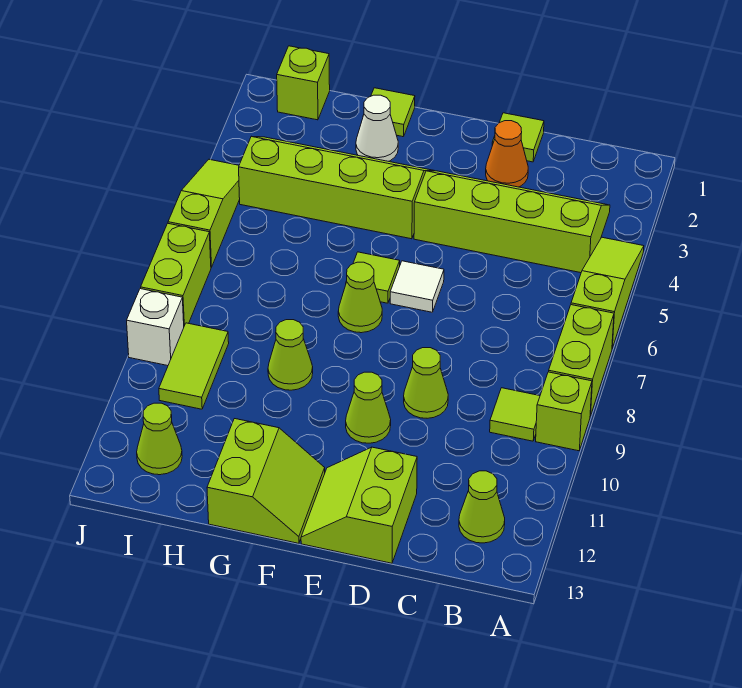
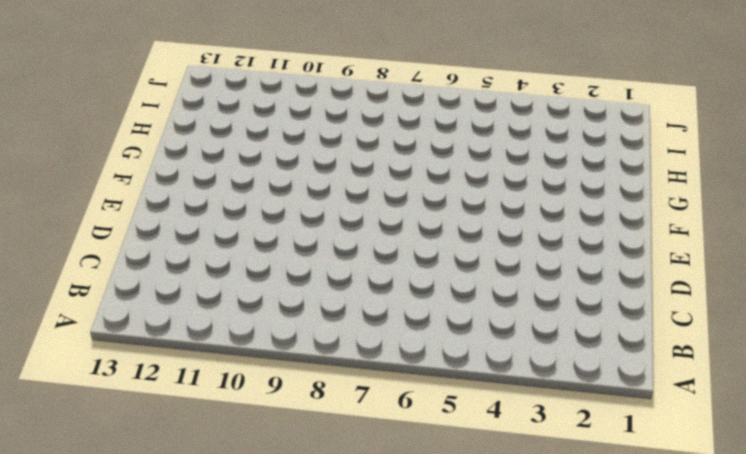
none -> lime slope A4:A6 level 1 top 6
none -> lime brick A7:A8 level 1
none -> lime brick A9 level 1

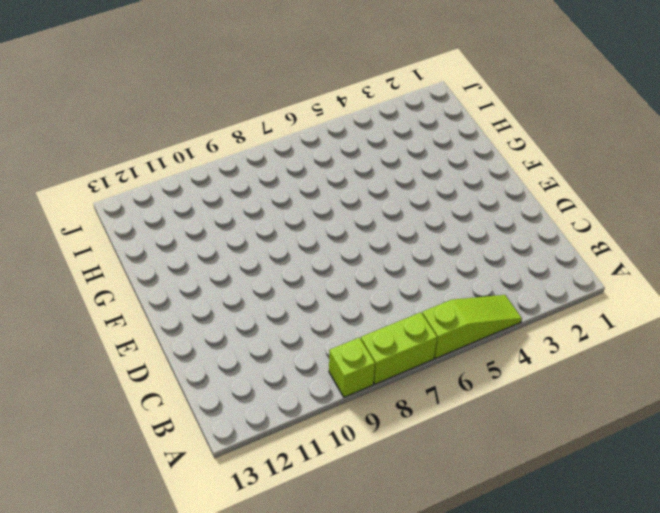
none -> lime slope B3:E4 level 1 top 4
none -> lime tile B9 level 1
none -> lime cone B12 level 1

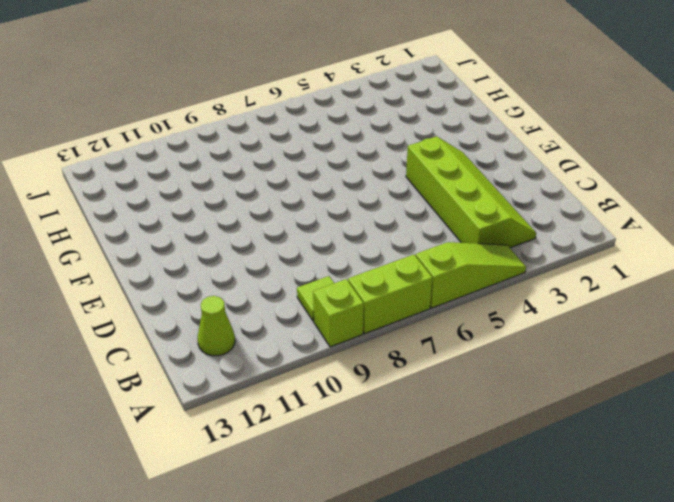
none -> lime tile D1 level 1
none -> orange cone D2 level 1
none -> lime cone D9 level 1

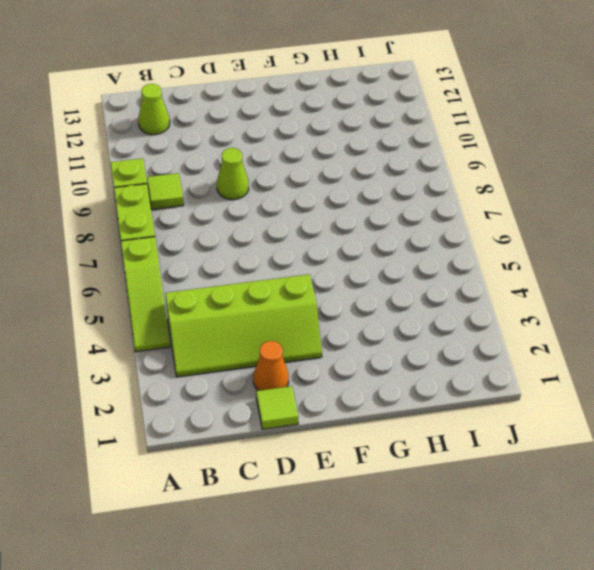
none -> lime slope D12:E13 level 1 top D
none -> white tile E6 level 1
none -> lime cone E10 level 1

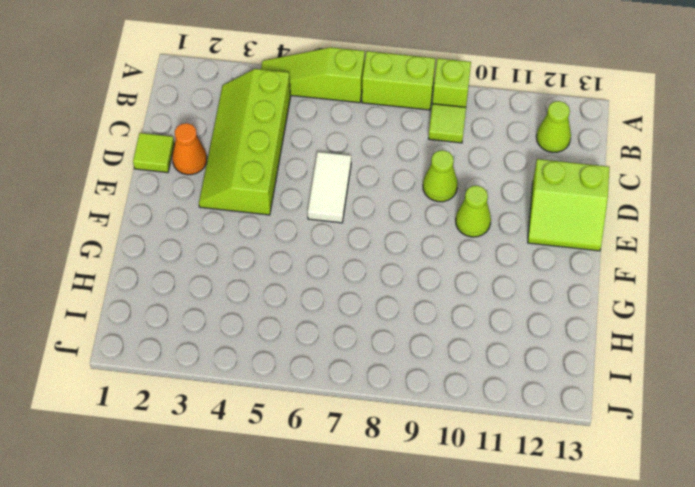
white tile D6:E6 level 1 -> white tile E6 level 1
none -> lime slope F3:I4 level 1 top 4
none -> lime tile F6 level 1
none -> lime cone F7 level 1

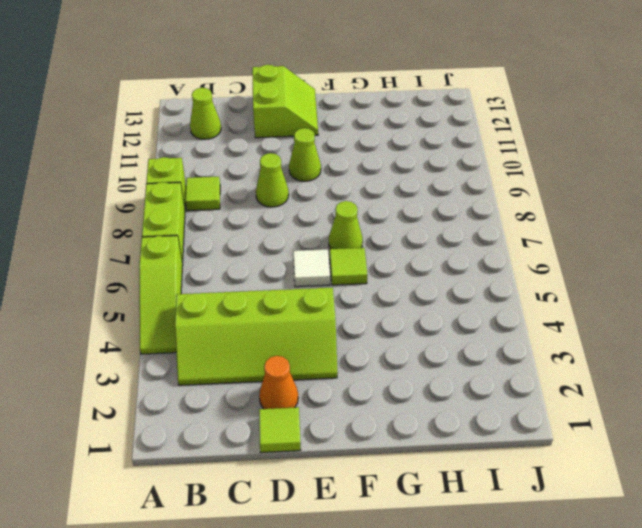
none -> lime slope F3:I4 level 1 top 4
none -> lime slope F12:G13 level 1 top G
none -> lime tile G1 level 1

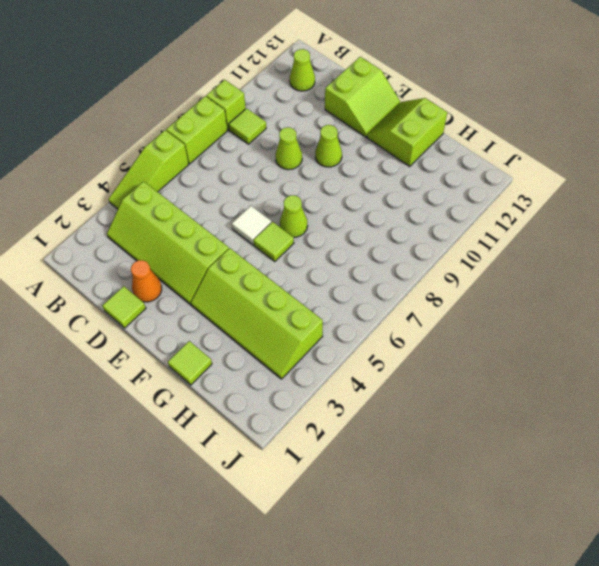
none -> white cone G2 level 1
none -> lime cone G9 level 1
none -> lime brick I1 level 1

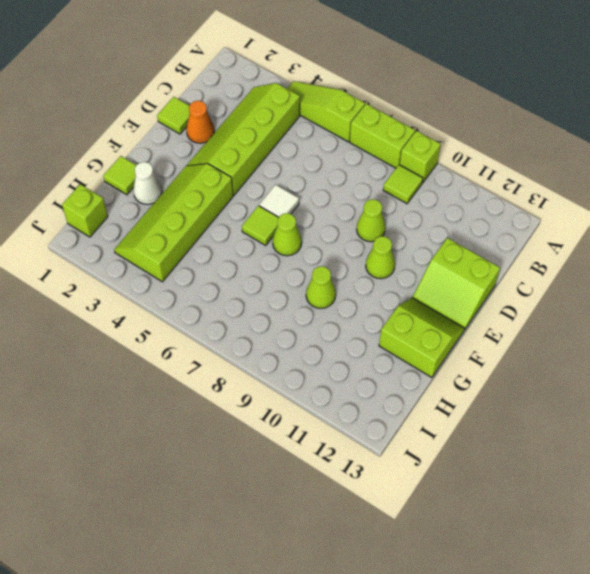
none -> lime cone B12 level 1
none -> lime tile I9:I10 level 1
none -> lime cone I12 level 1

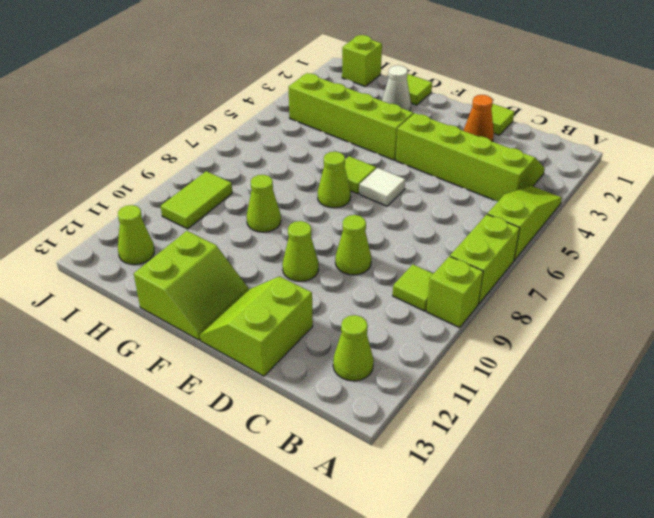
none -> lime slope J4:J6 level 1 top 6
none -> lime brick J7:J8 level 1
none -> white brick J9 level 1

